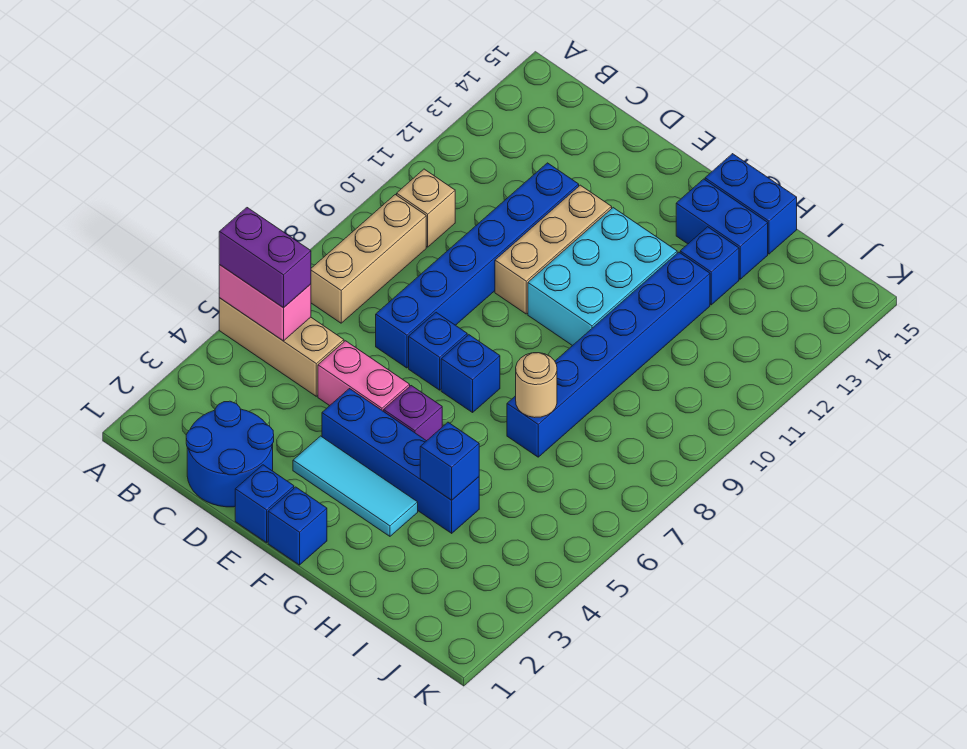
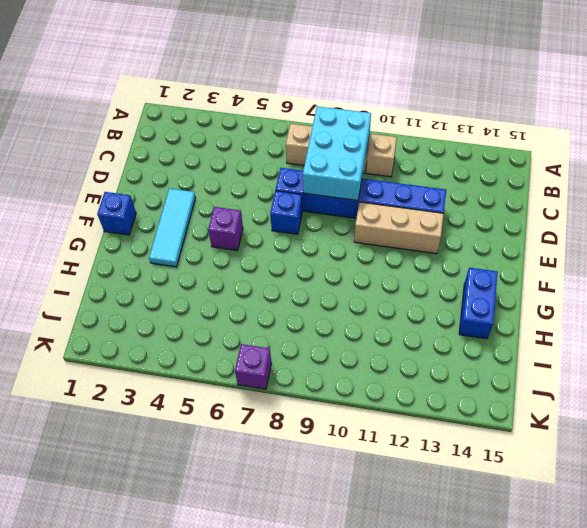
cyan brick B8:D9 level 2 -> cyan brick F10:G12 level 1
purple brick K7 level 1 -> none
none -> tan brick A5:C5 level 1
none -> blue round brick C1:D2 level 1
none -> pink brick D5:E5 level 1

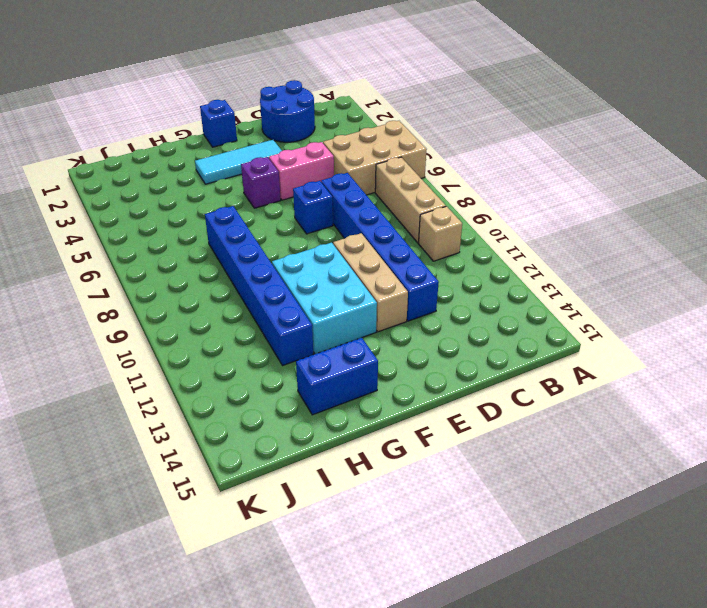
tan brick A5:C6 level 1 -> tan brick A5:C5 level 1
none -> blue brick E1 level 1
none -> blue brick E4:H4 level 1
none -> blue brick F7 level 1

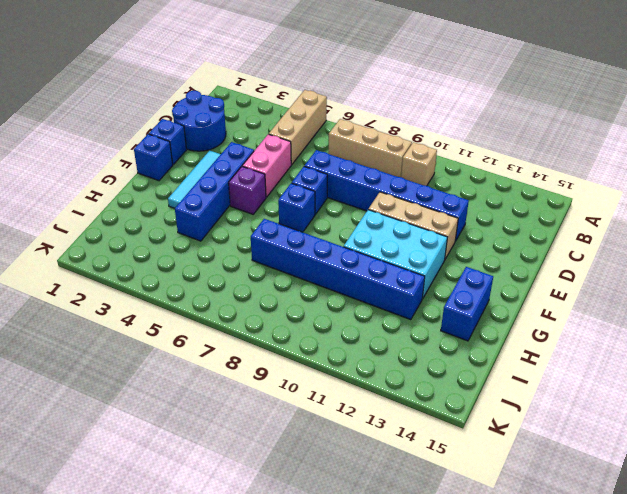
none -> blue brick G15:H15 level 1
none -> blue brick H13 level 1
none -> pink brick A5:B5 level 2

